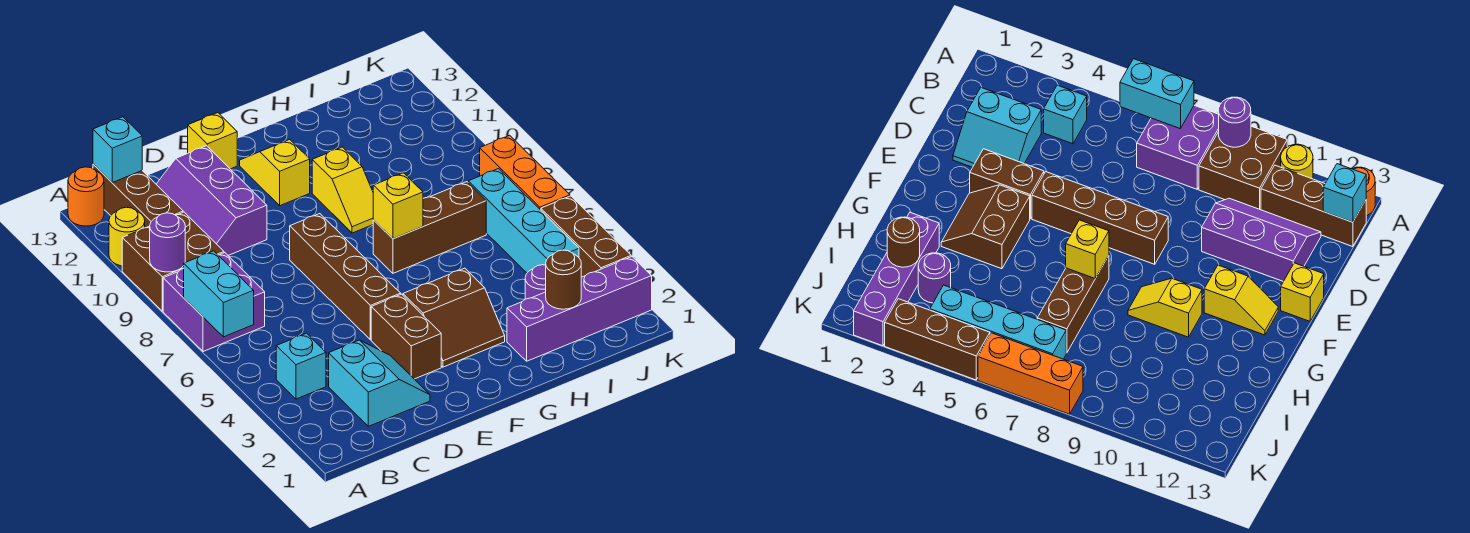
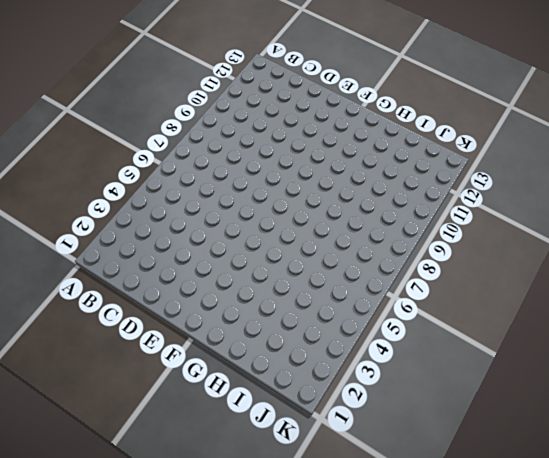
none -> purple brick A7:B8 level 1
none -> brown brick A9:B10 level 1
none -> yellow round brick A11 level 1

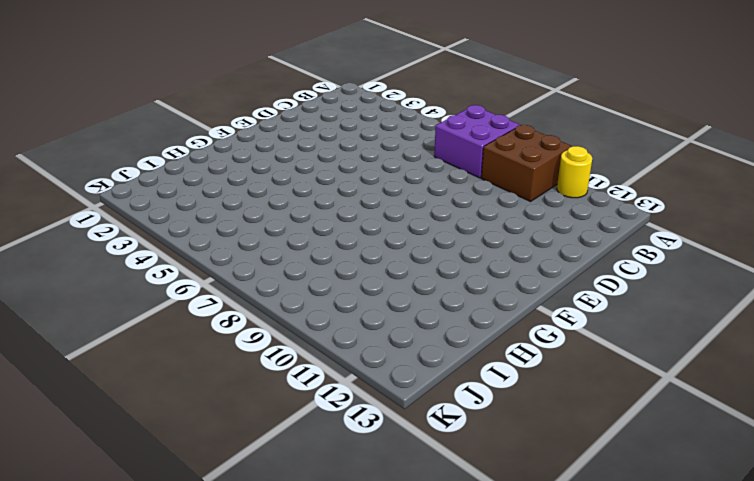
none -> orange round brick A13 level 1
none -> cyan brick B4 level 1
none -> brown brick B11:B13 level 1

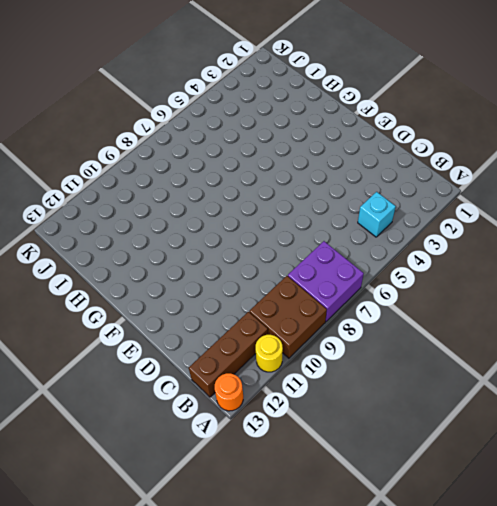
none -> cyan slope C2:D3 level 1 top C
none -> purple slope C10:D12 level 1 top D
none -> brown brick E3:E4 level 1

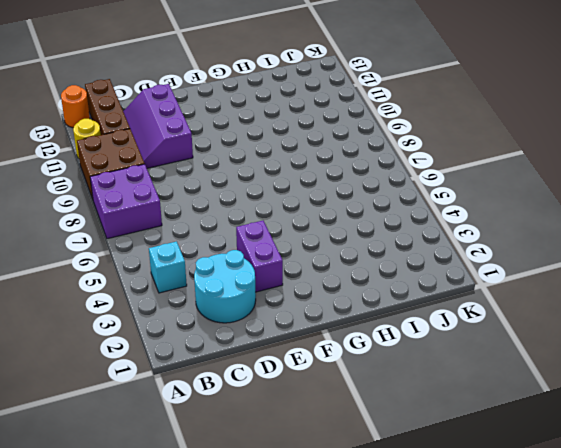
cyan round brick C2:D3 level 1 -> cyan slope C2:D3 level 1 top C
purple brick E3:E4 level 1 -> brown brick E3:E4 level 1
none -> brown brick E5:E8 level 1
none -> yellow brick E13 level 1
none -> brown slope F3:G4 level 1 top 4

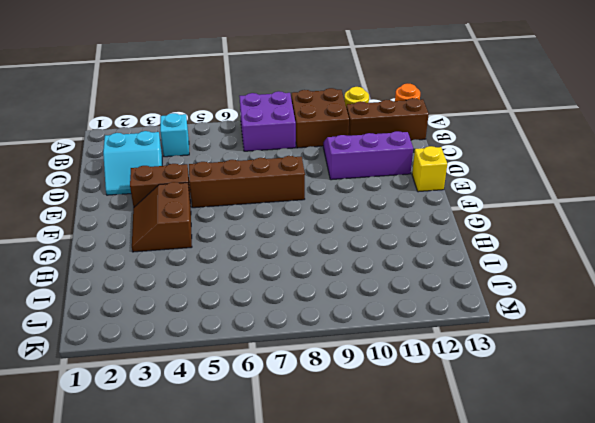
none -> yellow slope F11:F12 level 1 top 11
none -> brown brick G7:I7 level 1
none -> yellow slope G9:G10 level 1 top 10

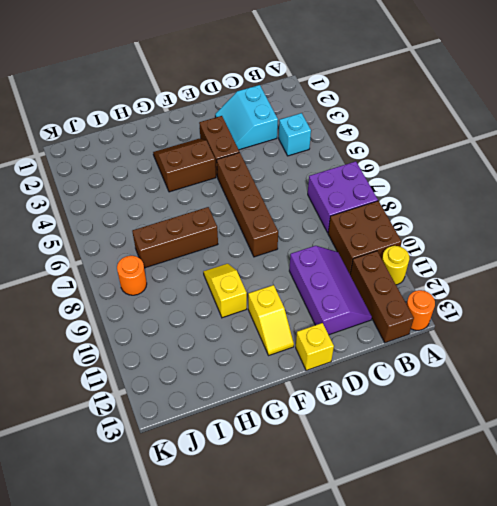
orange round brick J8 level 1 -> none
none -> purple brick H2:K2 level 1
none -> purple round brick I3 level 1
none -> cyan brick J4:J7 level 1

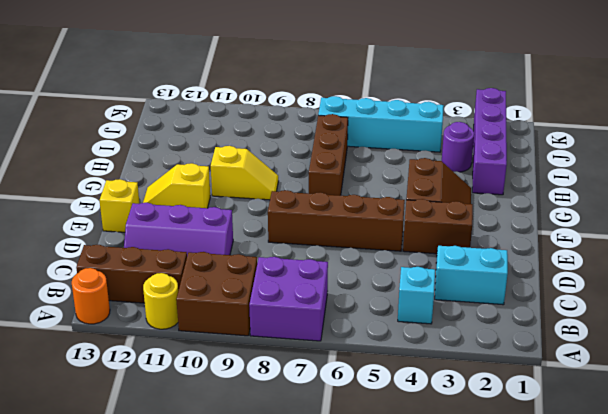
none -> brown brick K3:K5 level 1
none -> orange brick K6:K8 level 1
none -> cyan brick A6:A7 level 2

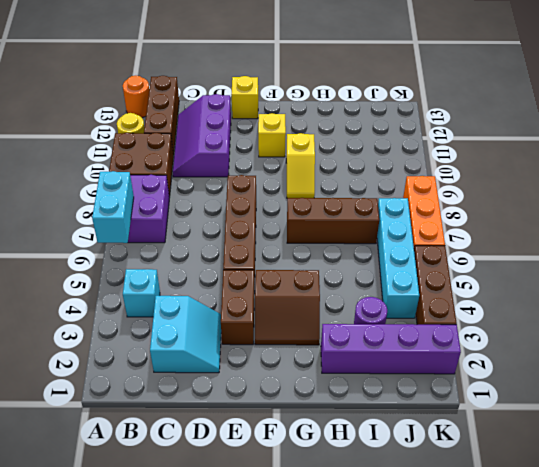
none -> purple round brick A9 level 2
none -> cyan brick B13 level 2
none -> yellow brick G7 level 2

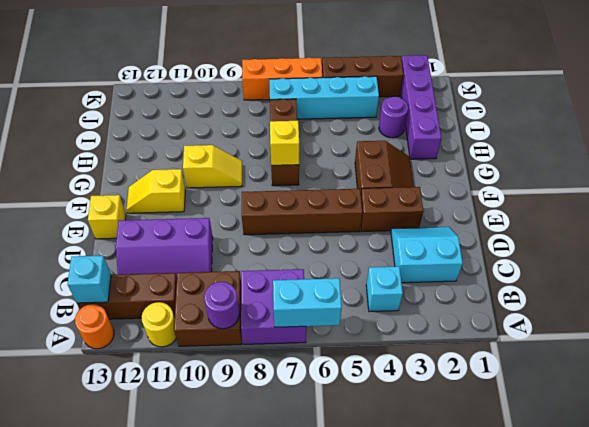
none -> brown round brick I2 level 2

